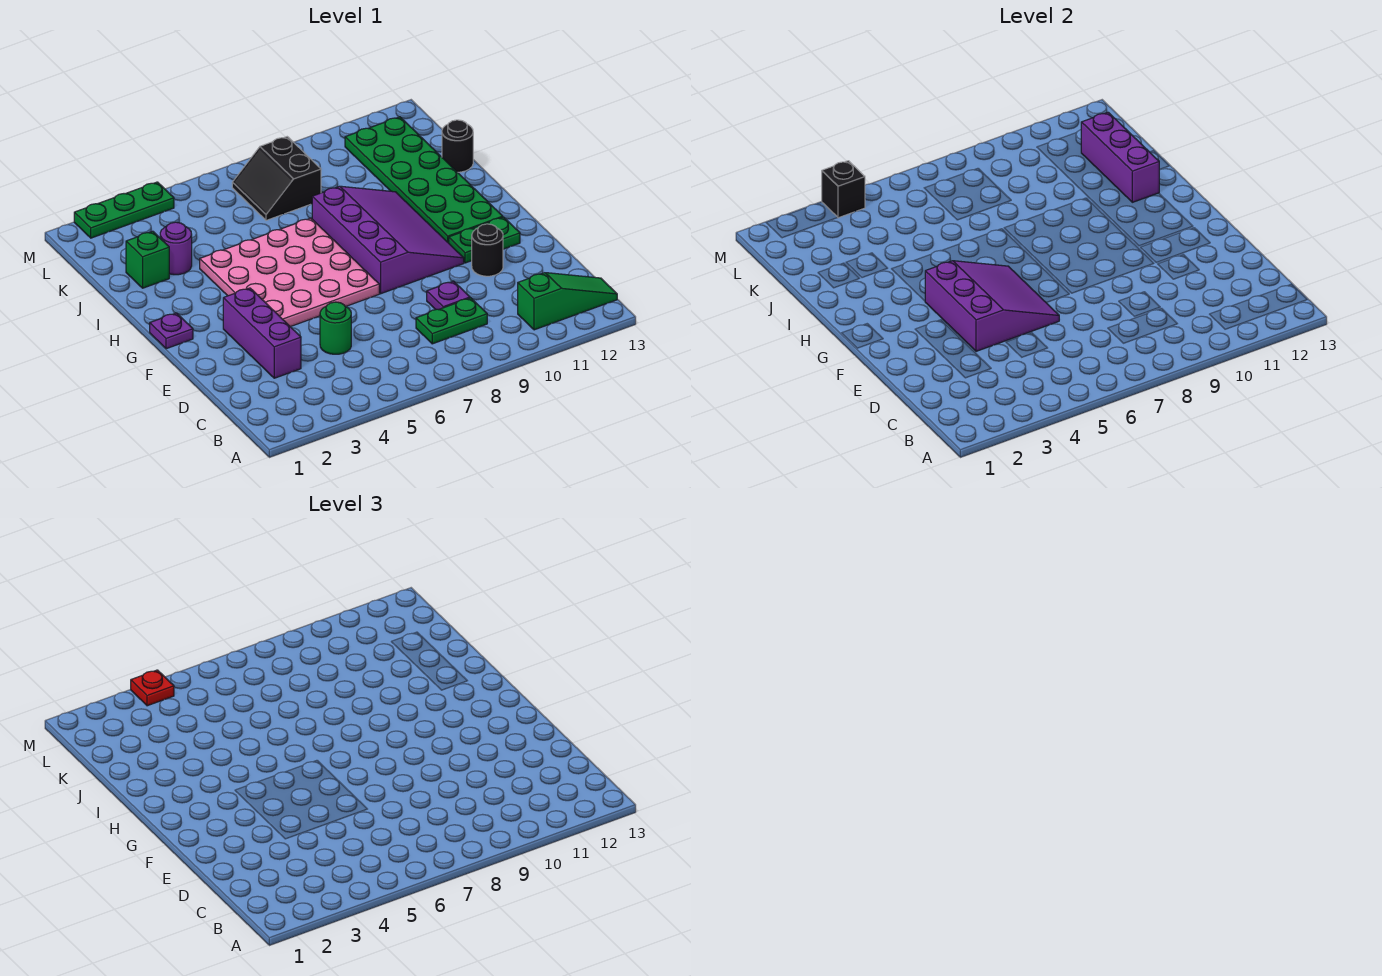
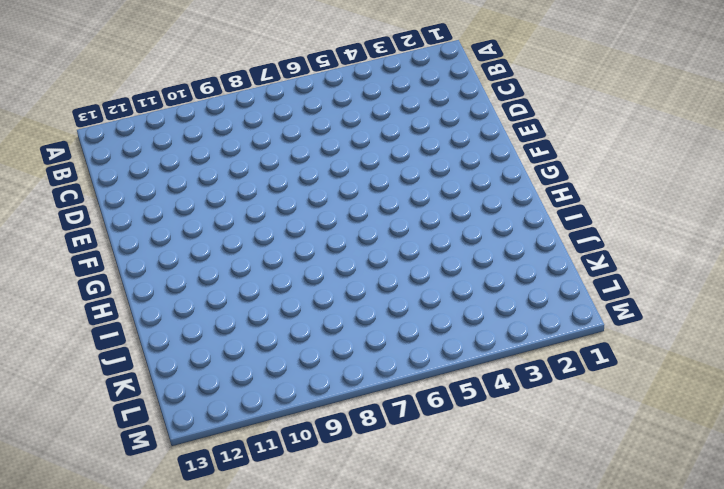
none -> green slope B11:B13 level 1 top 11
none -> green plate C8:C9 level 1
none -> purple brick D3:F3 level 1

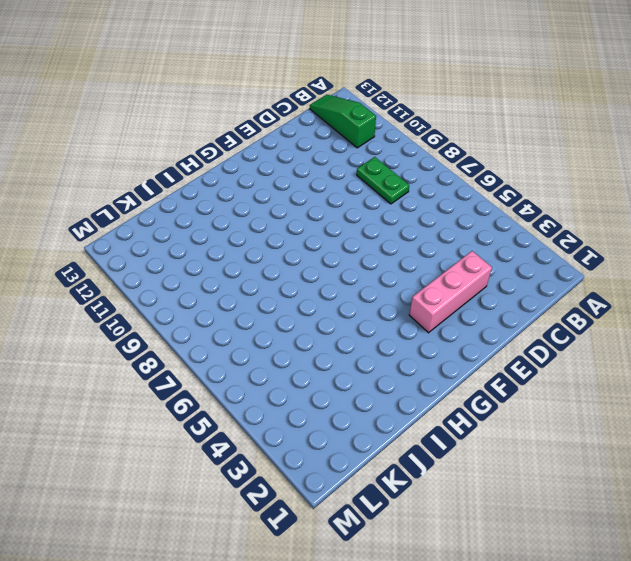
pink brick D3:F3 level 1 -> purple brick D3:F3 level 1
none -> green round brick D5 level 1
none -> purple plate D9 level 1
none -> black round brick E11 level 1

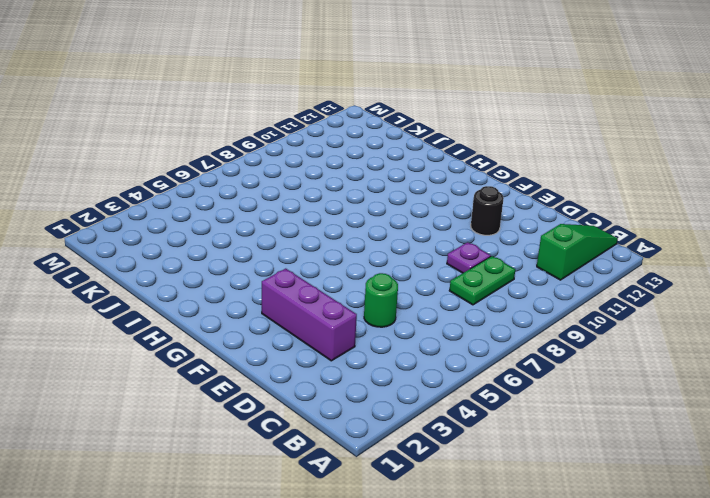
none -> pink plate F4:I7 level 1
none -> purple slope F8:I10 level 1 top 8
none -> green plate F11:F12 level 1

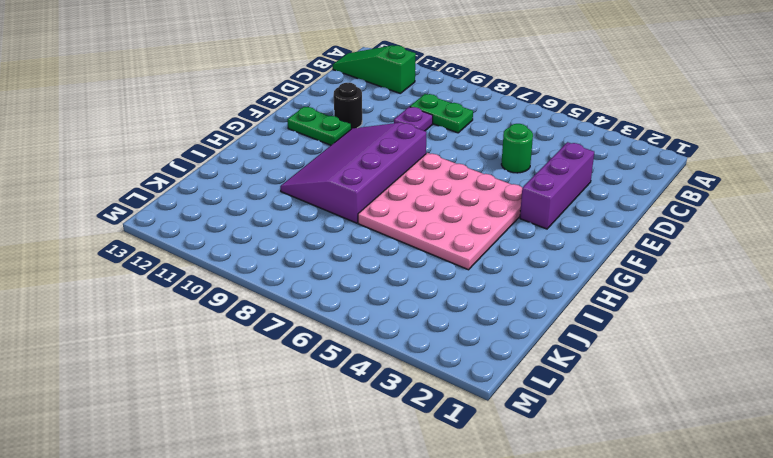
none -> purple plate G1 level 1
none -> green plate G11:L12 level 1
none -> green brick J2 level 1

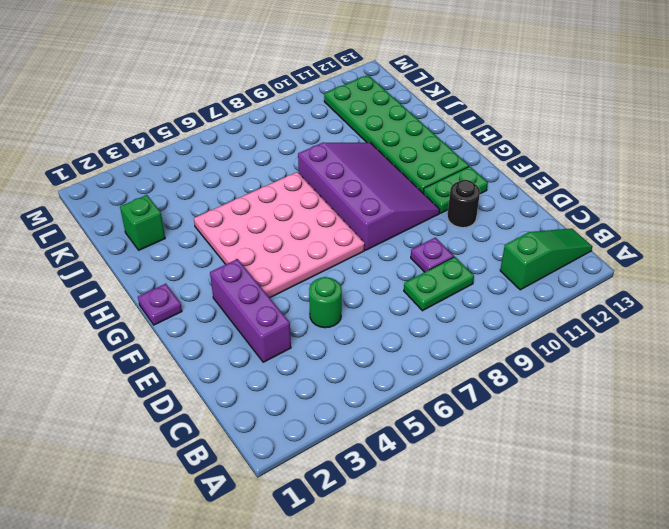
none -> purple round brick J3 level 1
none -> black round brick J13 level 1
none -> black slope K7:L8 level 1 top 8

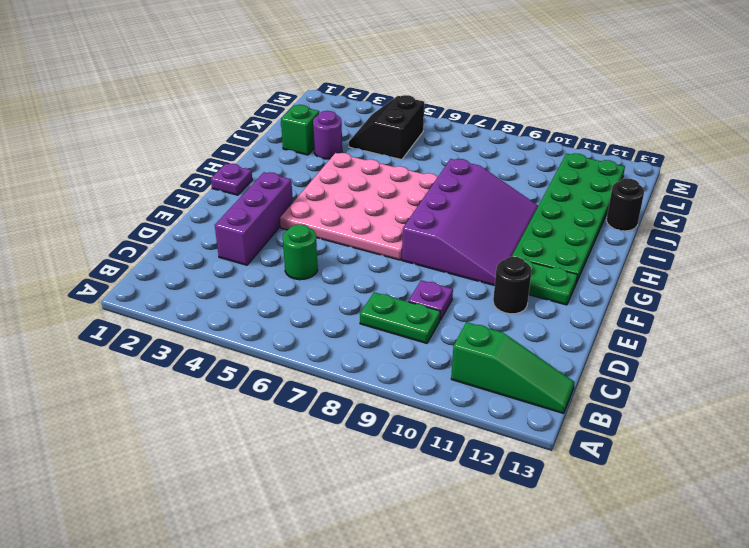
black slope K4:L5 level 1 top 5 -> black slope K7:L8 level 1 top 8
none -> green plate M2:M4 level 1
none -> purple slope E4:G6 level 2 top 4
none -> purple brick I12:K12 level 2

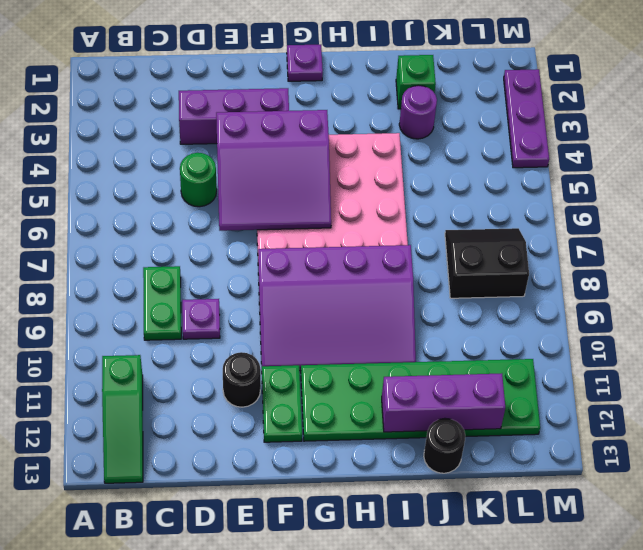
purple plate M2:M4 level 1 -> green plate M2:M4 level 1
none -> black brick M4 level 2
none -> red plate M4 level 3

